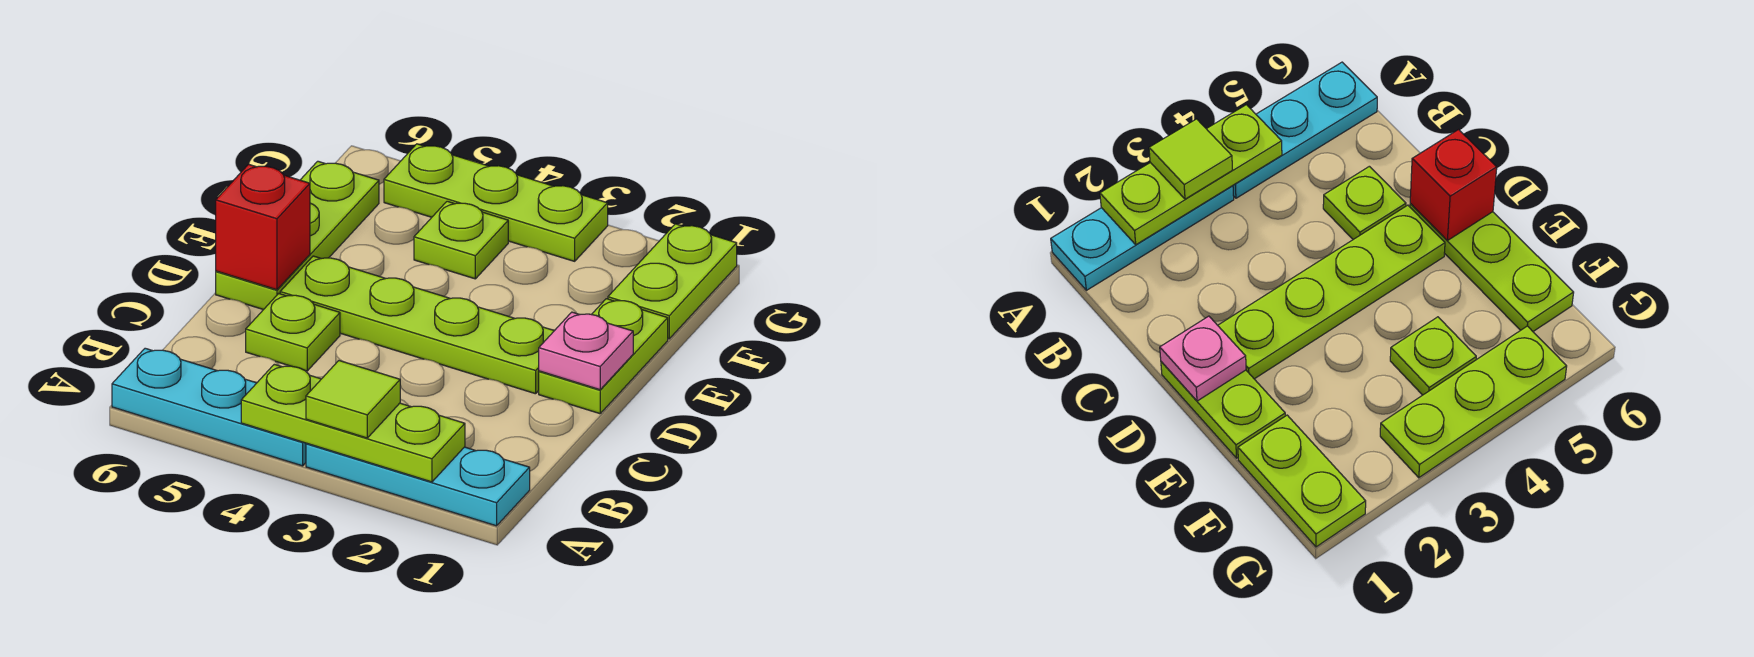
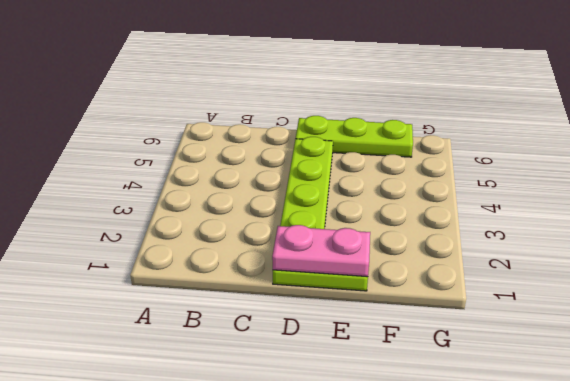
pink plate D1:E1 level 2 -> pink plate D1 level 2
none -> cyan plate A1:A3 level 1
none -> cyan plate A4:A6 level 1
none -> lime plate C5 level 1

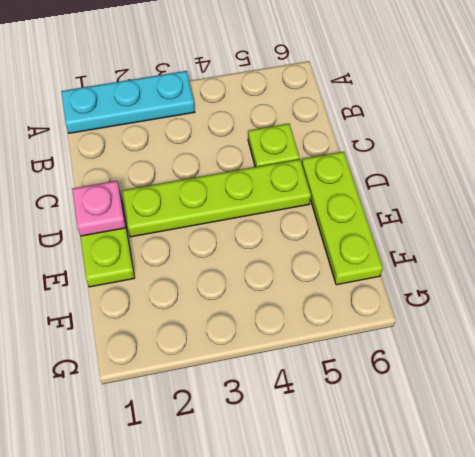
none -> cyan plate A4:A6 level 1
none -> lime plate F1:G1 level 1
none -> lime plate F4 level 1

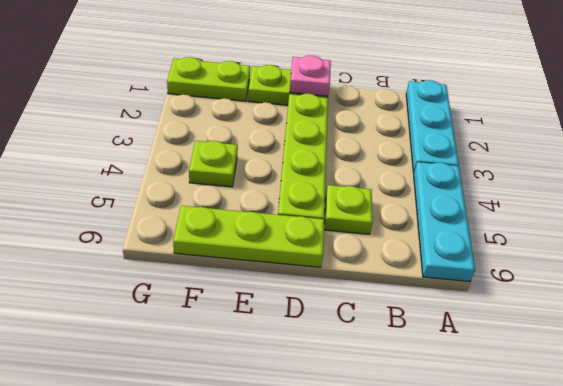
none -> lime plate G3:G5 level 1
none -> lime plate A2:A4 level 2
none -> red brick D6 level 2

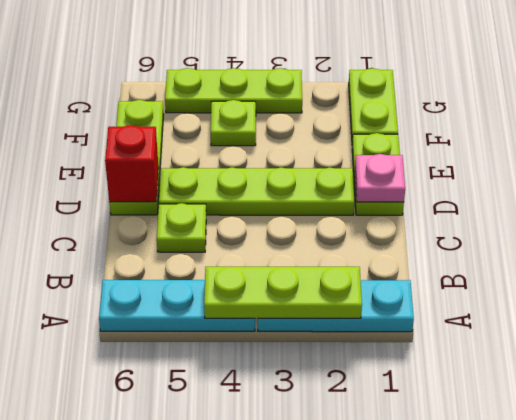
none -> lime tile A3 level 3

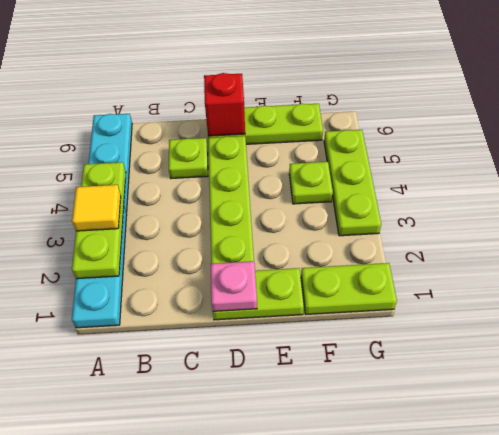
yellow tile A3 level 3 -> lime tile A3 level 3

